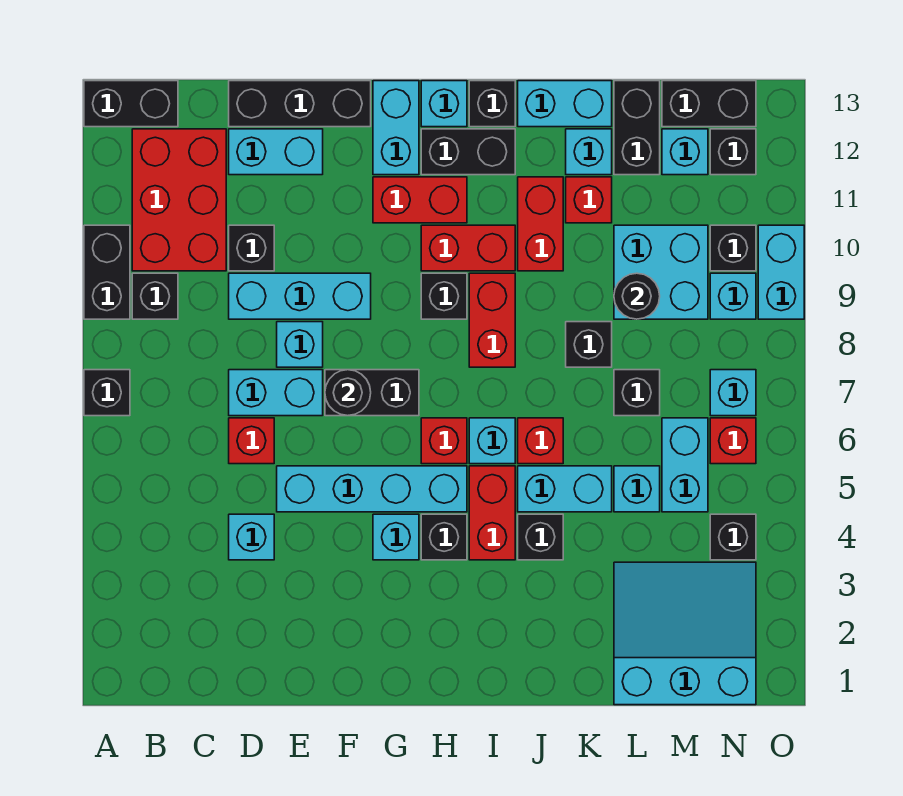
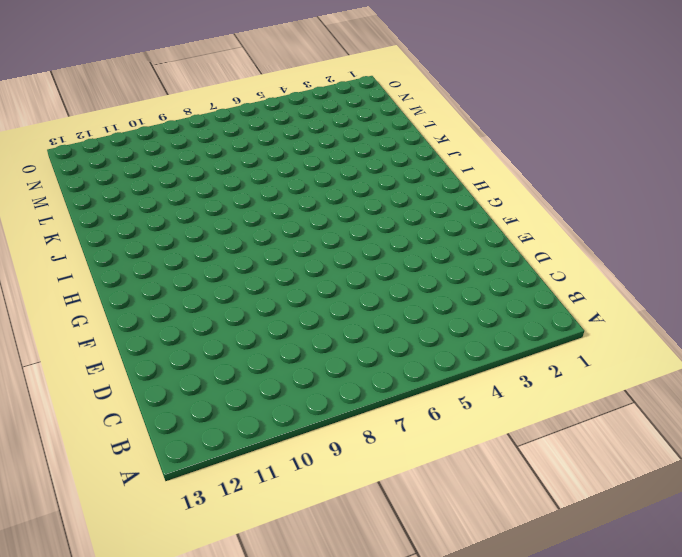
none -> black brick A7 level 1
none -> black brick A9:A10 level 1
none -> black brick A13:B13 level 1
none -> black brick B9 level 1

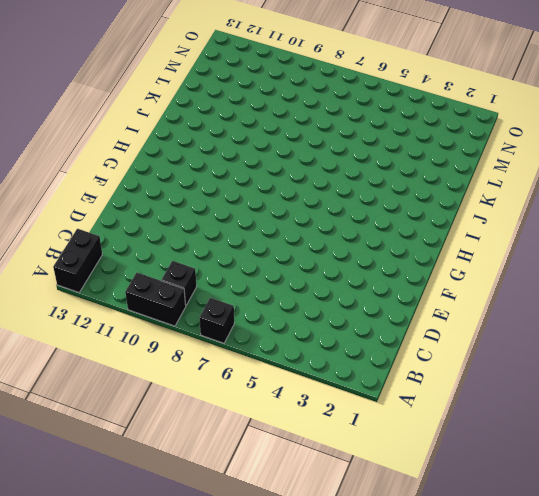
none -> red brick B10:C12 level 1
none -> cyan brick D4 level 1
none -> red brick D6 level 1
none -> cyan brick D7:E7 level 1

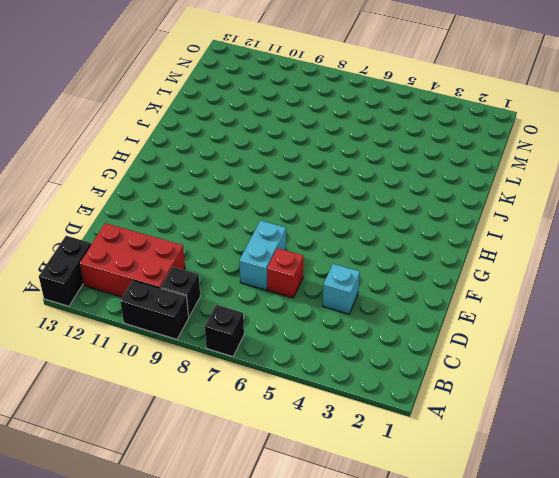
none -> cyan brick D9:F9 level 1
none -> black brick D10 level 1
none -> cyan brick D12:E12 level 1
none -> black brick D13:F13 level 1

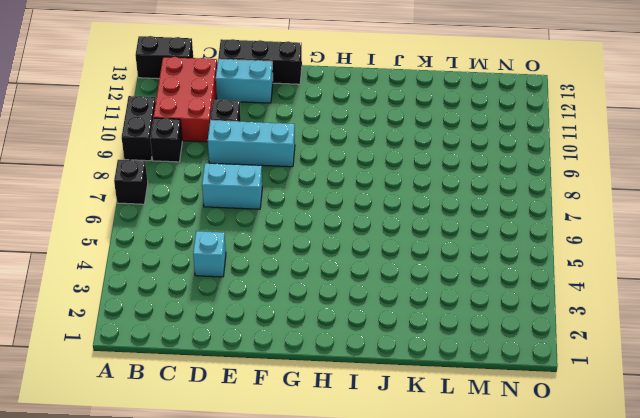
none -> red brick D6 level 1
none -> cyan brick E5:H5 level 1
none -> cyan brick E8 level 1
none -> black brick F7:G7 level 1

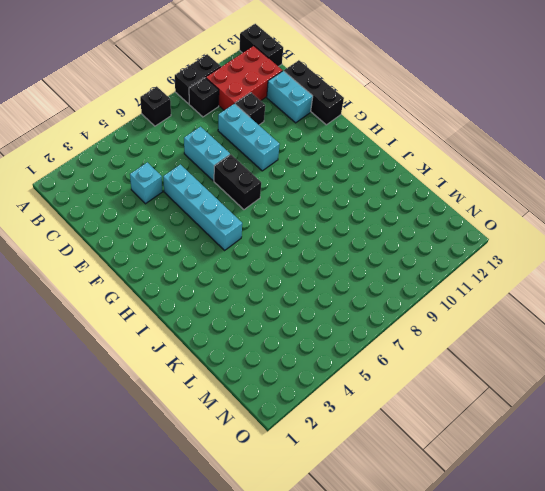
none -> red brick D6 level 1
none -> cyan brick E8 level 1
none -> cyan brick G4 level 1
none -> red brick G11:H11 level 1

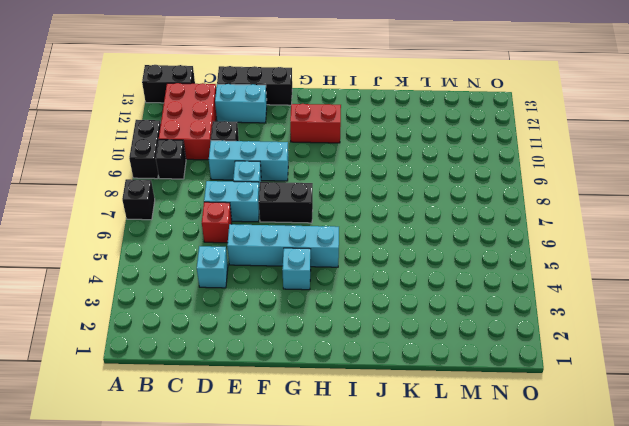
none -> cyan brick G12:G13 level 1
none -> black brick H4 level 1
none -> red brick H6 level 1
none -> black brick H9 level 1

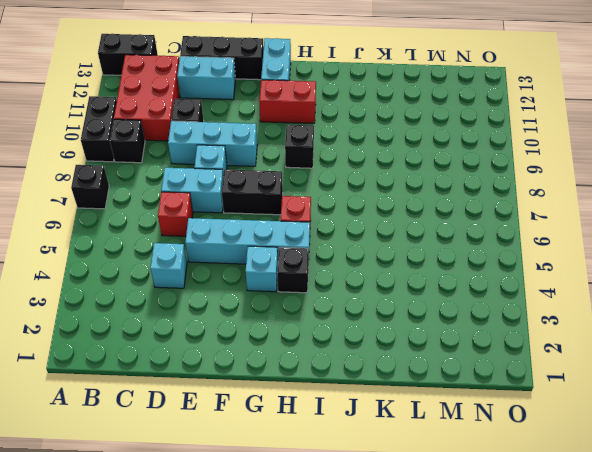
none -> red brick H10:I10 level 1
none -> black brick H12:I12 level 1
none -> cyan brick H13 level 1
none -> red brick I4:I5 level 1

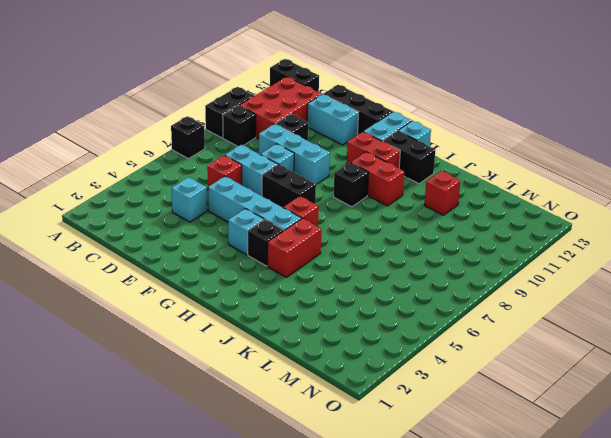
none -> cyan brick I6 level 1
none -> red brick I8:I9 level 1
none -> black brick I13 level 1
none -> black brick J4 level 1

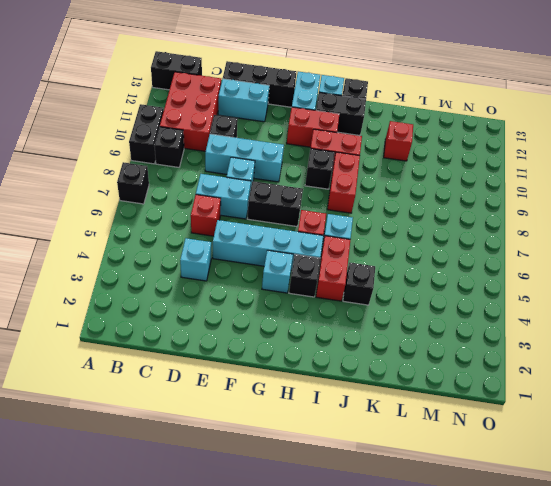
none -> cyan brick J5:K5 level 1
none -> red brick J6 level 1
none -> red brick J10:J11 level 1
none -> cyan brick J13:K13 level 1

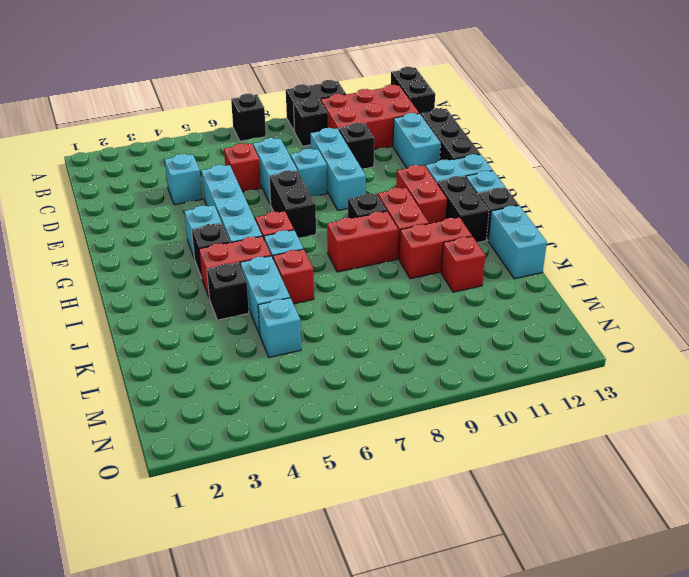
none -> black brick K8 level 1
none -> cyan brick K12 level 1
none -> cyan slope L1:N3 level 1 top 1
none -> black brick L7 level 1

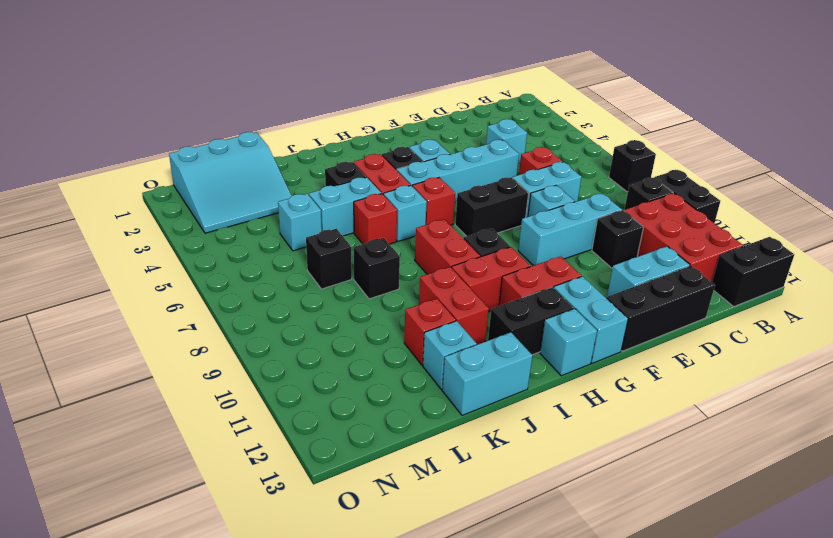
none -> black brick I13 level 1
none -> cyan brick L9:M10 level 1
none -> black brick L12:L13 level 1
none -> cyan brick M5:M6 level 1

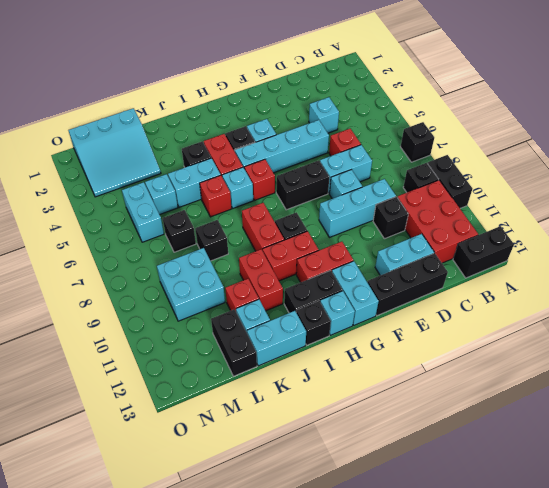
none -> cyan brick M12 level 1
none -> black brick M13:N13 level 1
none -> black brick N4 level 1
none -> red brick N6 level 1

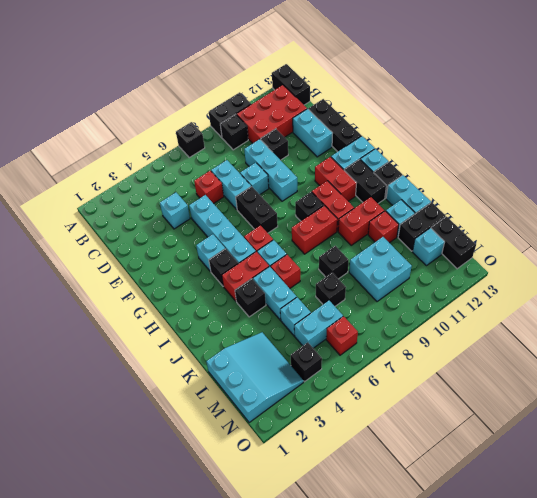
none -> cyan brick N7 level 1
none -> cyan brick N9 level 1
none -> black brick N10 level 1
none -> black brick N12 level 1

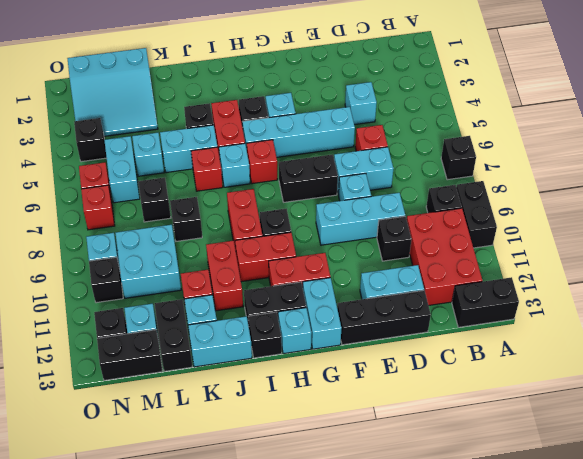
red brick N7 level 1 -> cyan brick N7 level 1
none -> cyan brick O9:O10 level 1
none -> black round brick F7 level 2
none -> black round brick L9 level 2

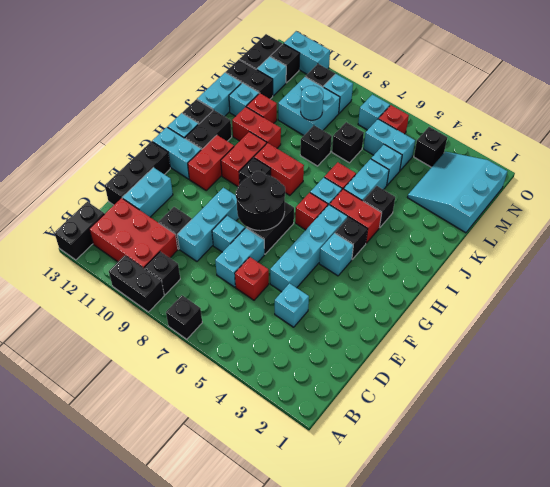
black round brick F7:G8 level 2 -> black round brick F7 level 2
cyan round brick L9 level 2 -> black round brick L9 level 2
cyan brick O11:O12 level 1 -> cyan brick O9:O10 level 1

